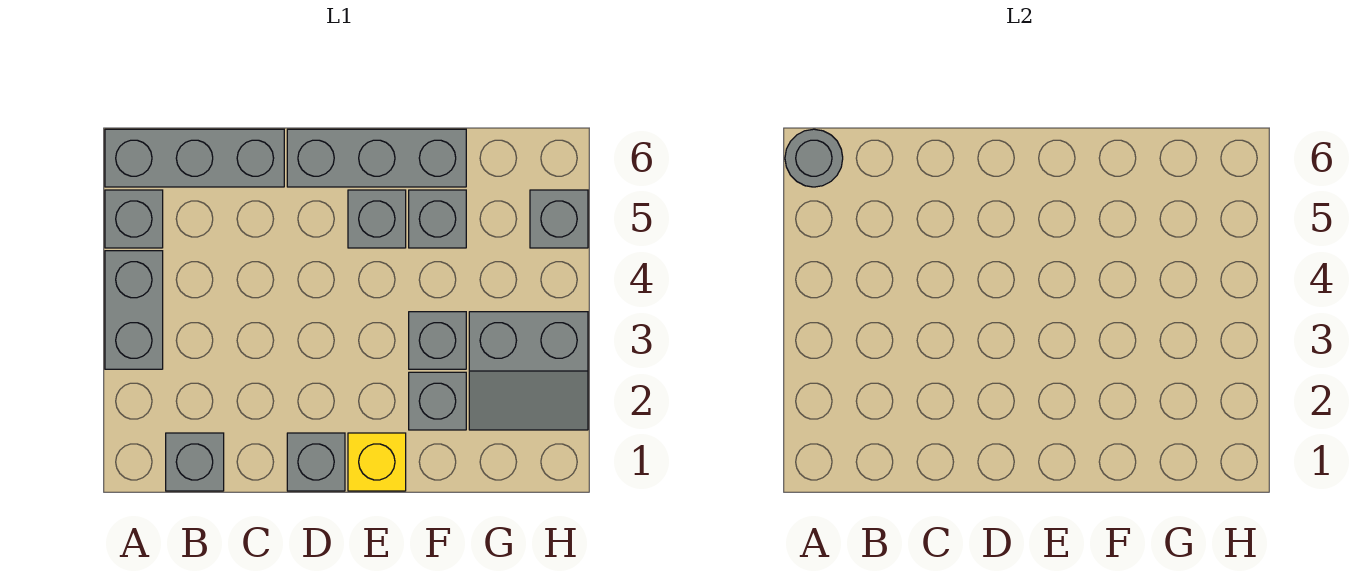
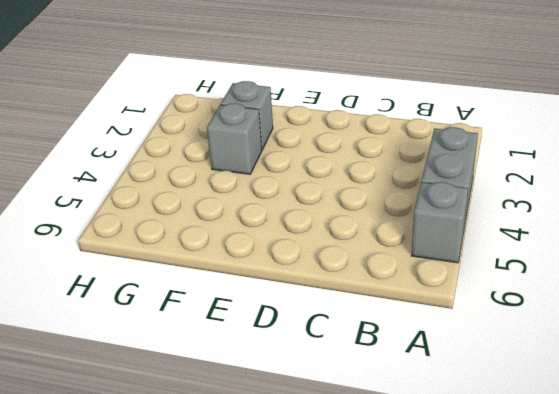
none -> grey brick A6:C6 level 1
none -> grey brick B1 level 1
none -> grey brick D1 level 1

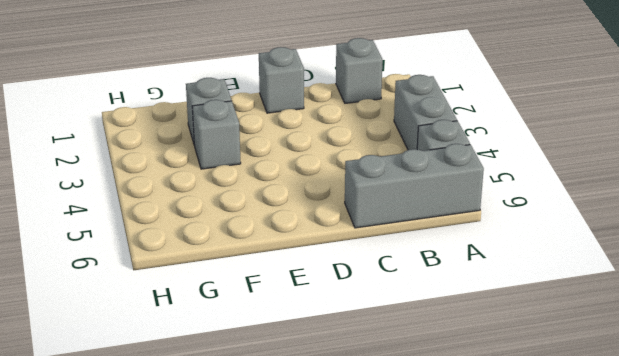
none -> grey brick D6:F6 level 1
none -> yellow brick E1 level 1
none -> grey brick E5 level 1

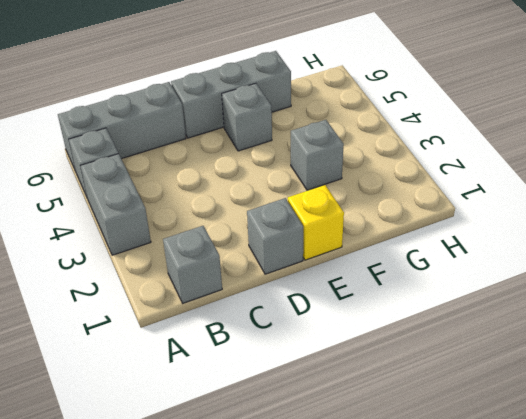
none -> grey brick F2 level 1
none -> grey brick F5 level 1
none -> grey slope G2:H3 level 1 top 3

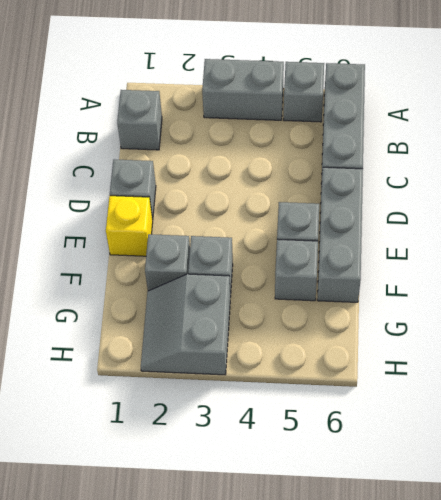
none -> grey brick H5 level 1
none -> grey round brick A6 level 2

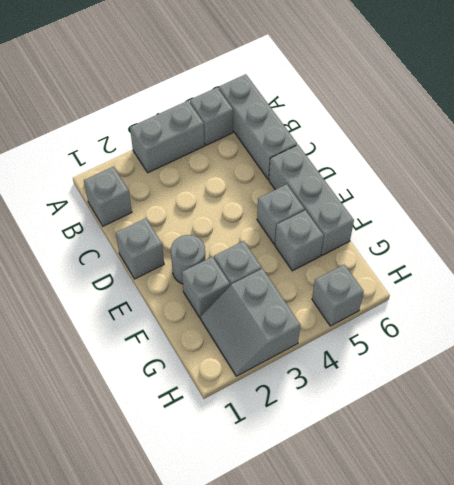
grey round brick E2 level 1 -> grey round brick A6 level 2
none -> yellow brick E1 level 1

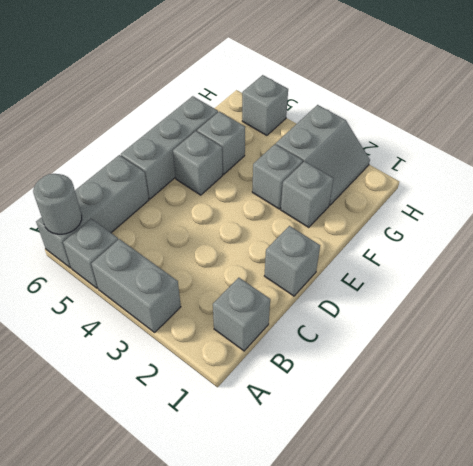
none -> yellow brick E1 level 1

